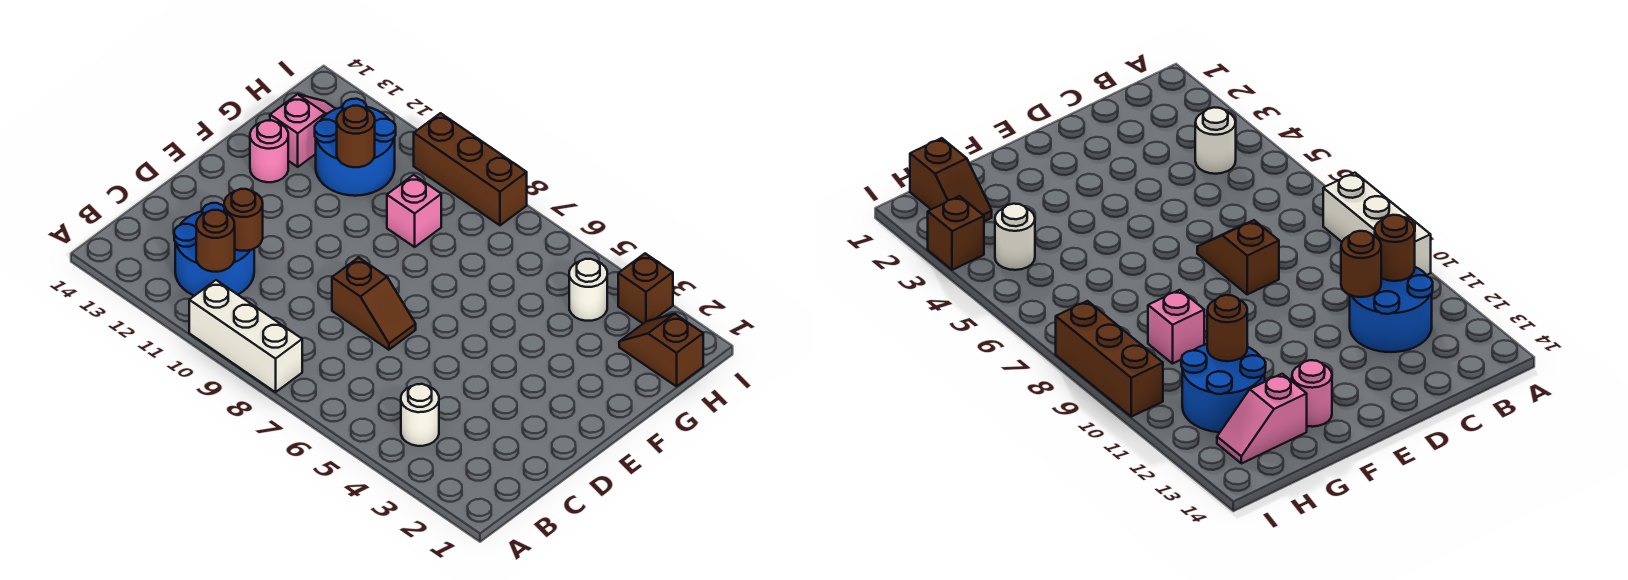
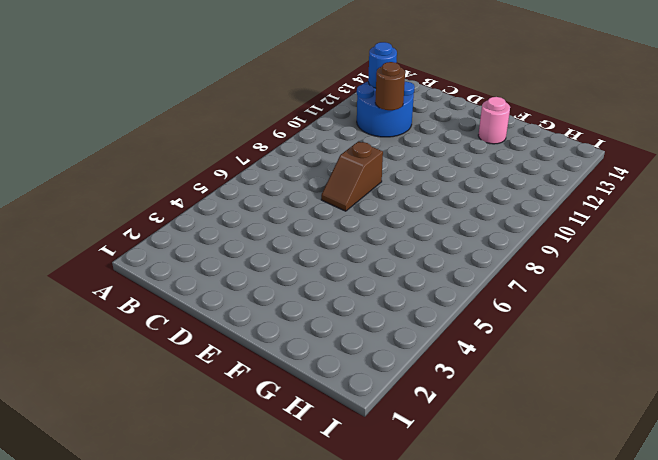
blue round brick B12 level 2 -> none
none -> white brick A8:A10 level 1
none -> white round brick B4 level 1
none -> pink brick G9 level 1

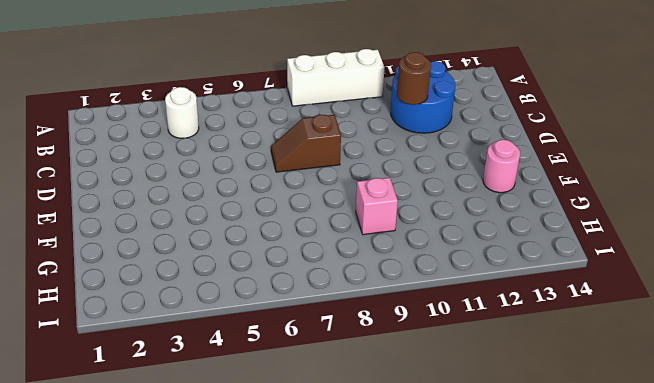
none -> blue round brick G11:H12 level 1
none -> pink slope G13:H13 level 1 top G
none -> brown slope H1:H2 level 1 top 1

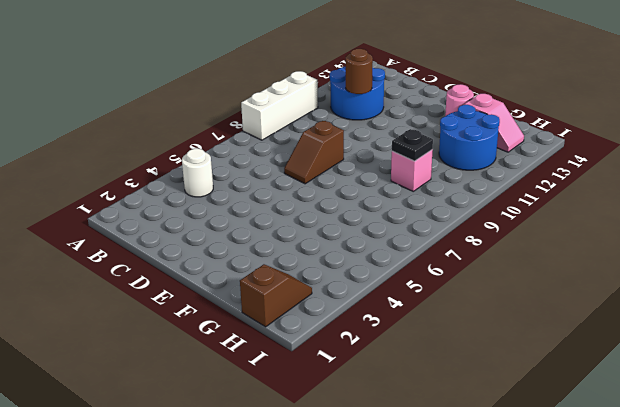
black plate G9 level 2 -> none
none -> white round brick H4 level 1
none -> brown brick I3 level 1
none -> brown brick I8:I10 level 1

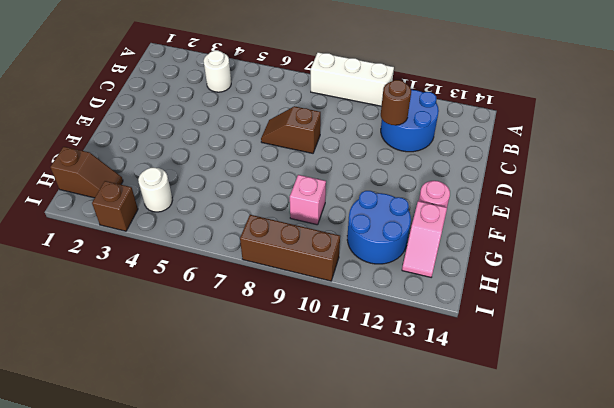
none -> brown round brick B11 level 2
none -> brown round brick G11 level 2

